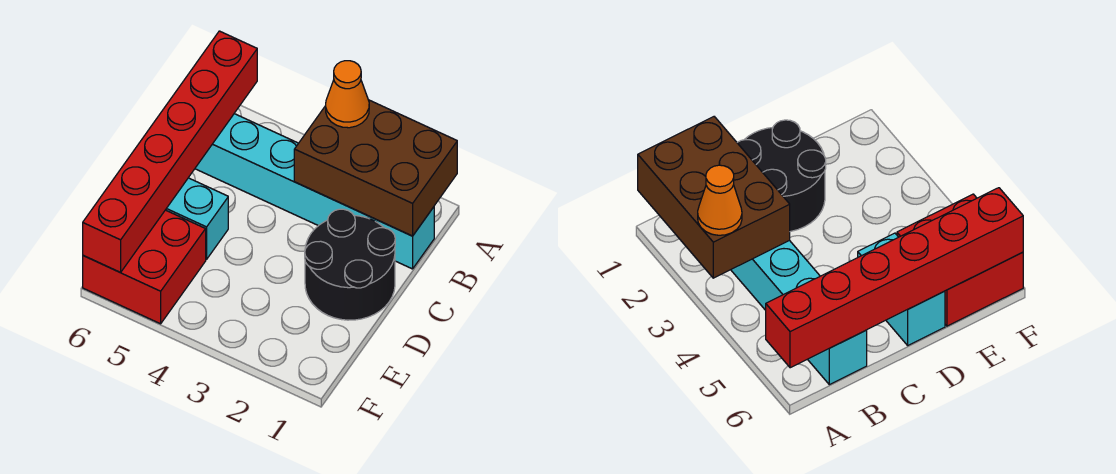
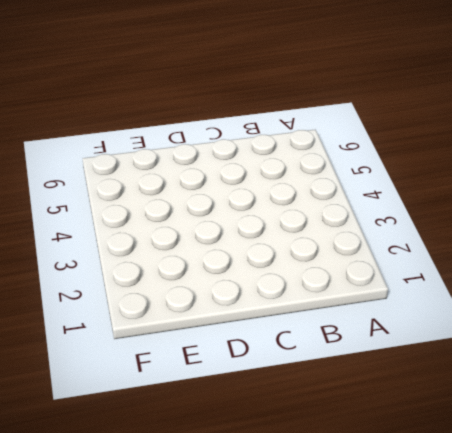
none -> cyan brick B1:B6 level 1
none -> black round brick C1:D2 level 1

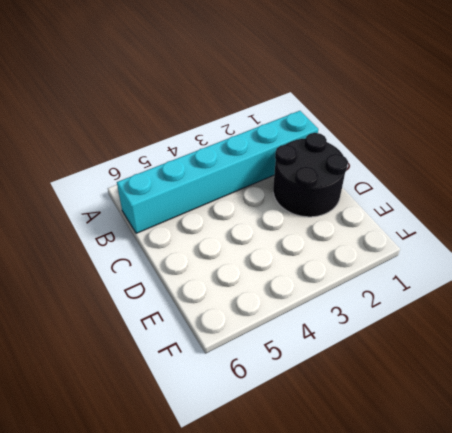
none -> cyan brick D5:D6 level 1
none -> red brick E5:F6 level 1

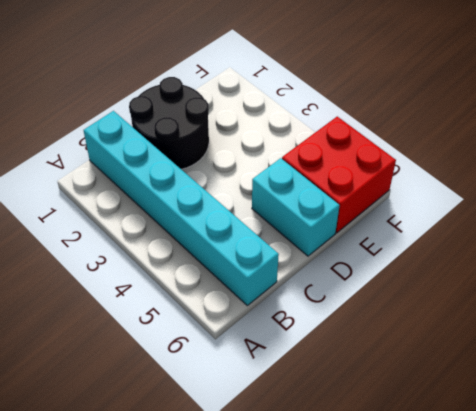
none -> brown brick A1:B3 level 2
none -> red brick A6:F6 level 2

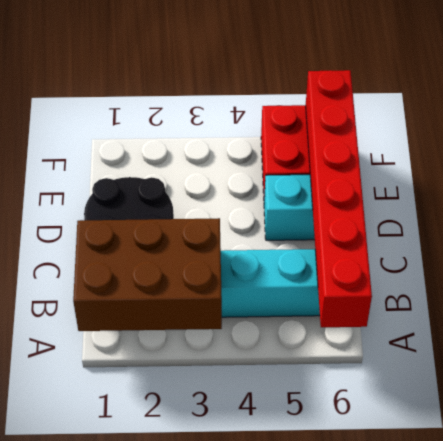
none -> orange cone A3 level 3

